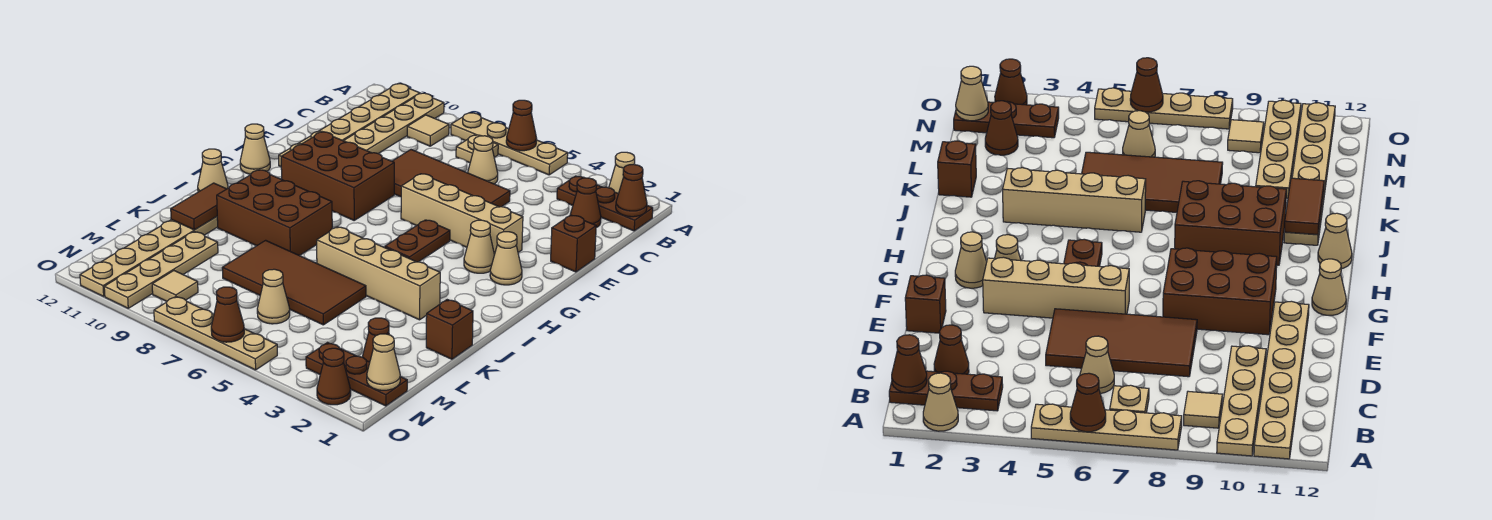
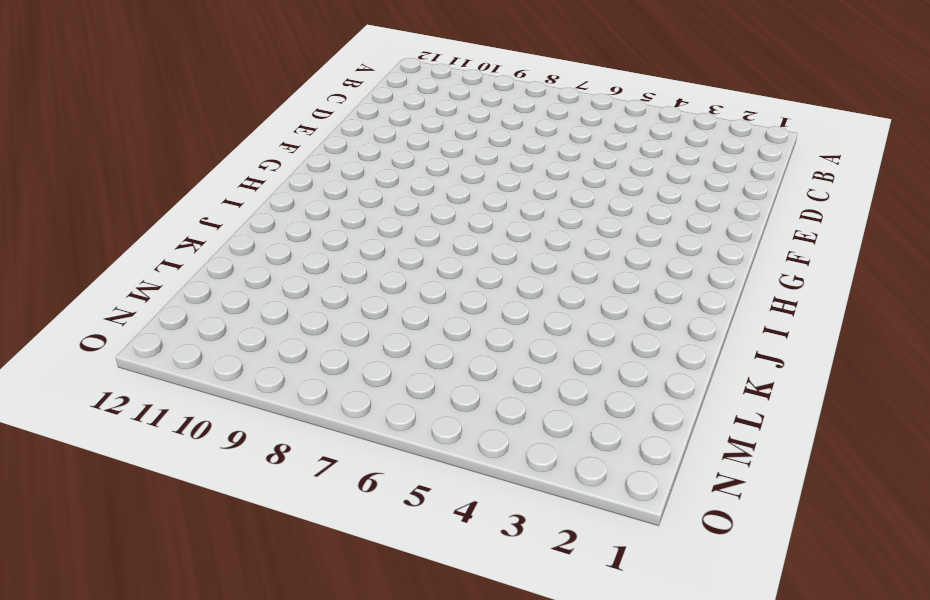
none -> tan cone A2 level 1
none -> tan plate A5:A8 level 1
none -> tan plate A10:D10 level 1
none -> tan plate A11:F11 level 1

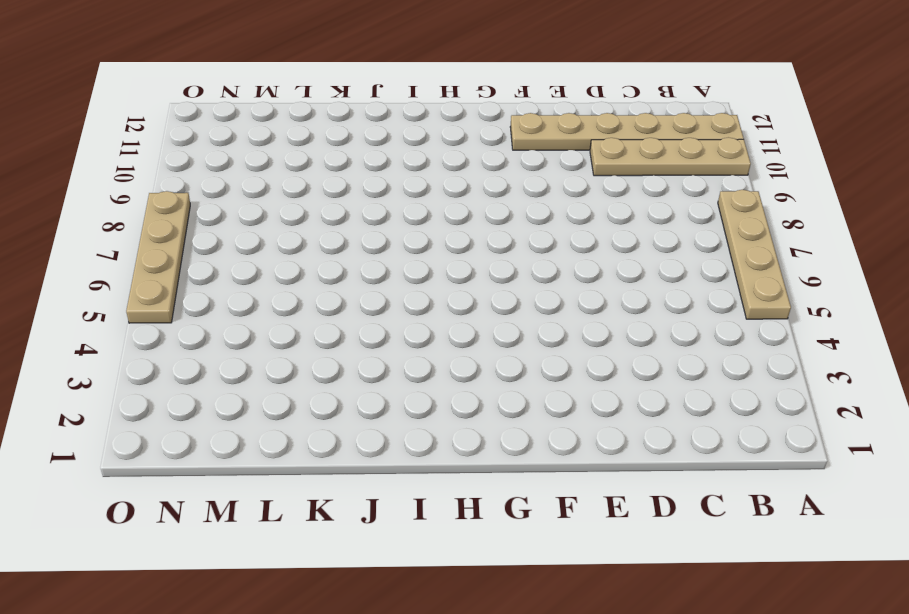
none -> tan cone A2 level 1
none -> brown plate B1:B3 level 1
none -> tan plate B7 level 1
none -> tan tile B9 level 1

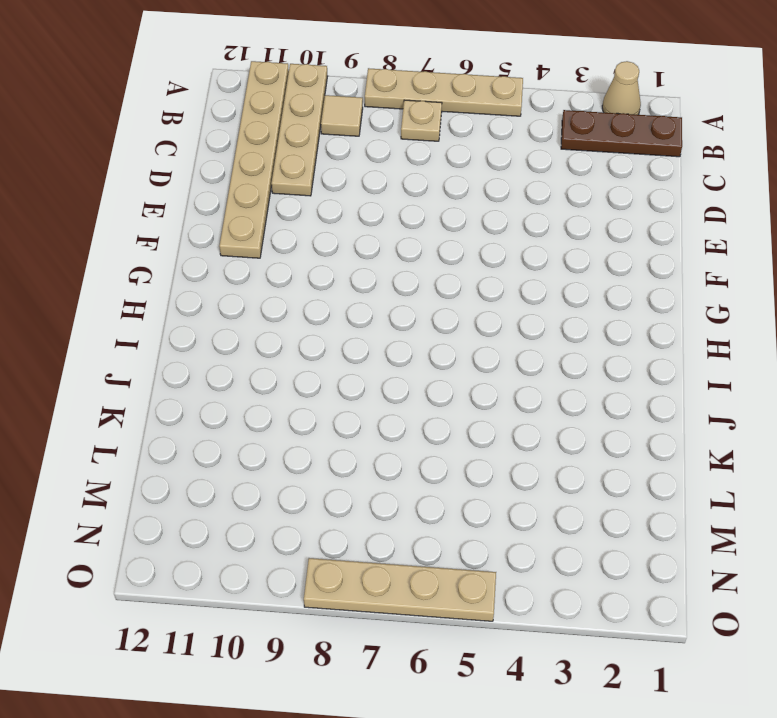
none -> brown cone C2 level 1
none -> tan cone C6 level 1
none -> brown tile D5:E8 level 1
none -> brown brick E1 level 1

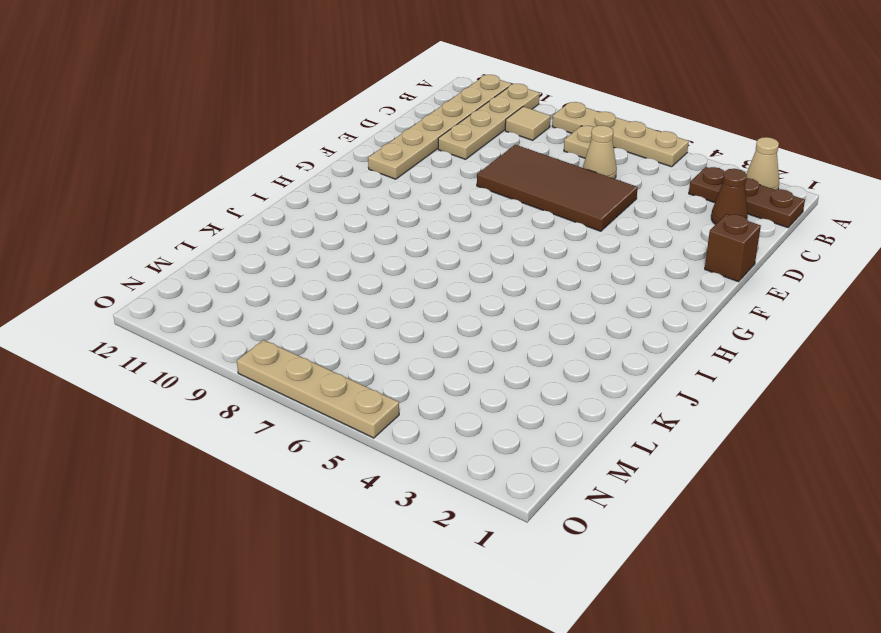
none -> tan brick F3:F6 level 1
none -> brown brick F8:G10 level 1
none -> tan cone G2 level 1
none -> tan cone G3 level 1

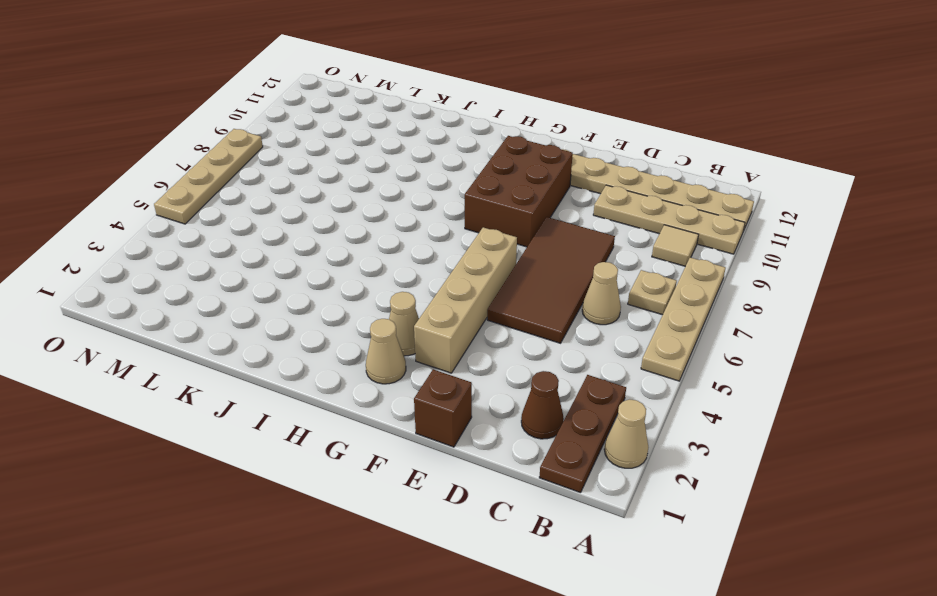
none -> brown plate G5:H5 level 1
none -> tan cone G12 level 1
none -> brown brick I8:J10 level 1
none -> tan cone I12 level 1

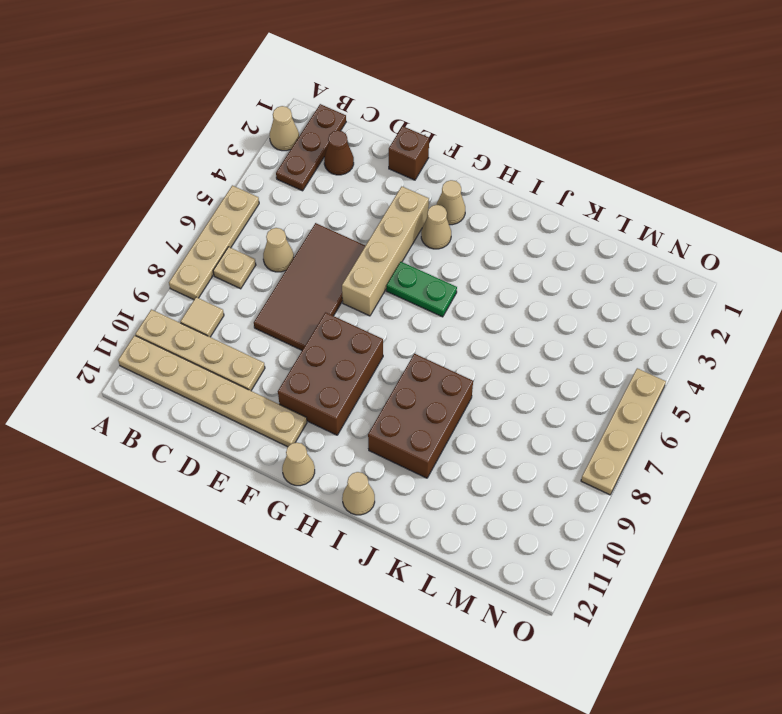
green plate G5:H5 level 1 -> brown plate G5:H5 level 1
none -> tan brick J3:J6 level 1
none -> tan plate J11:O11 level 1
none -> brown brick K1 level 1
none -> brown tile K5:L8 level 1

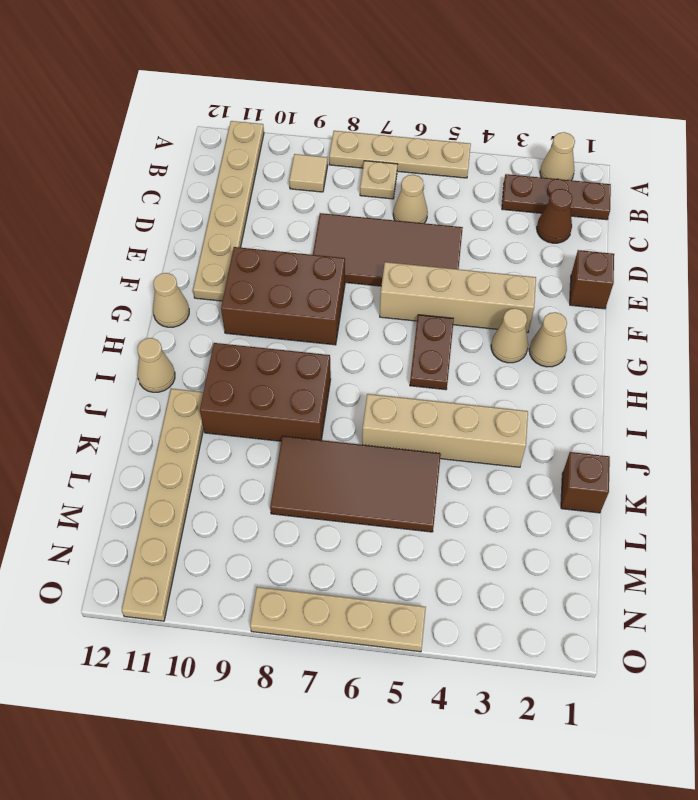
none -> tan plate A10:D10 level 1
none -> tan plate L10:O10 level 1
none -> brown cone M2 level 1
none -> tan cone M6 level 1

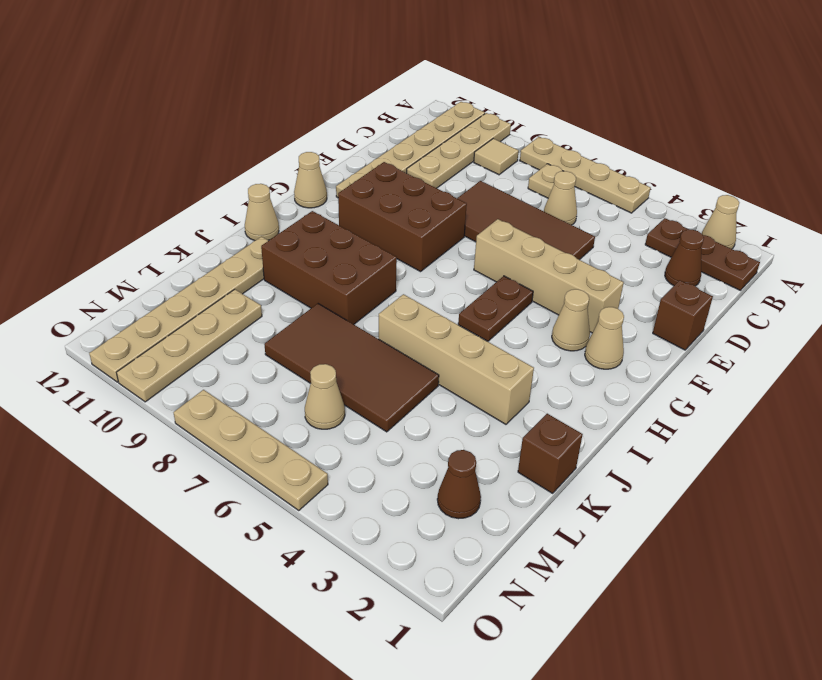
none -> brown plate N1:N3 level 1
none -> tan tile N9 level 1
none -> brown cone O2 level 1
none -> brown cone A6 level 2

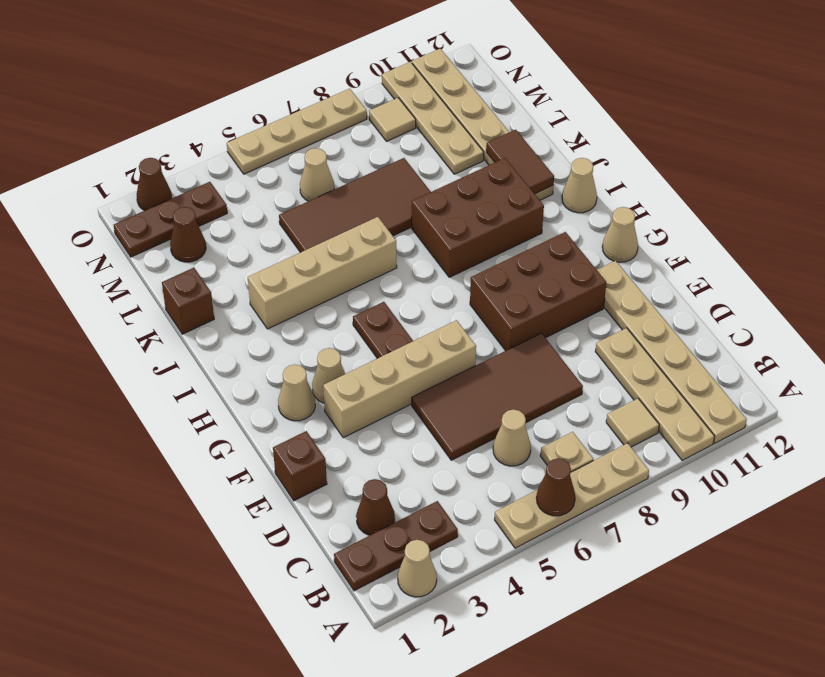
none -> brown cone B1 level 2
none -> tan cone N1 level 2
none -> brown cone O6 level 2

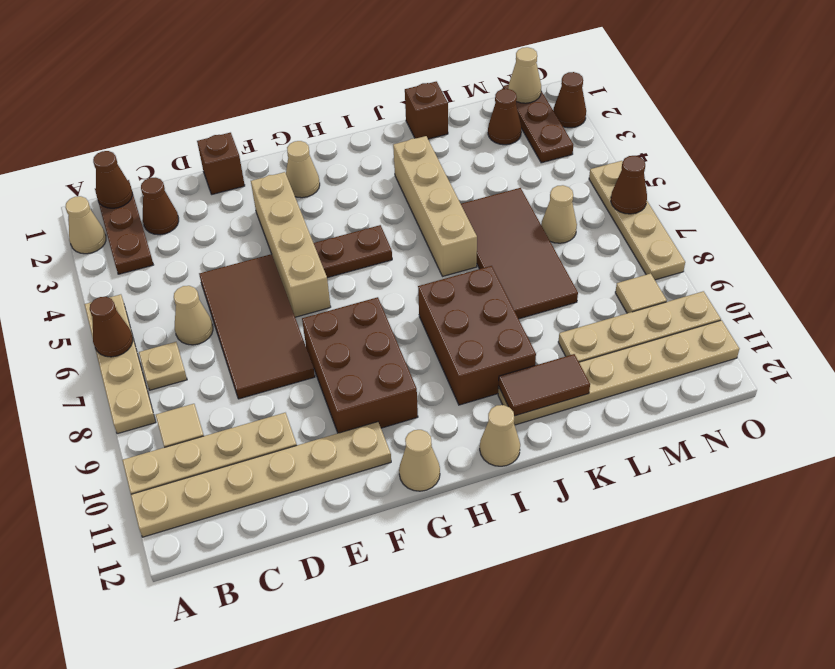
none -> tan cone G3 level 1

